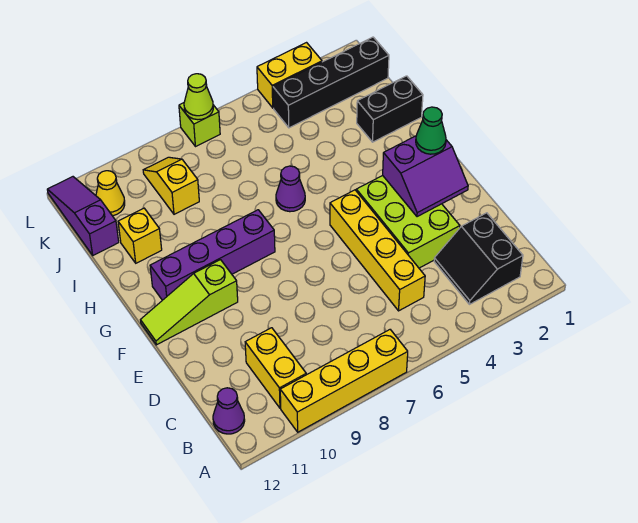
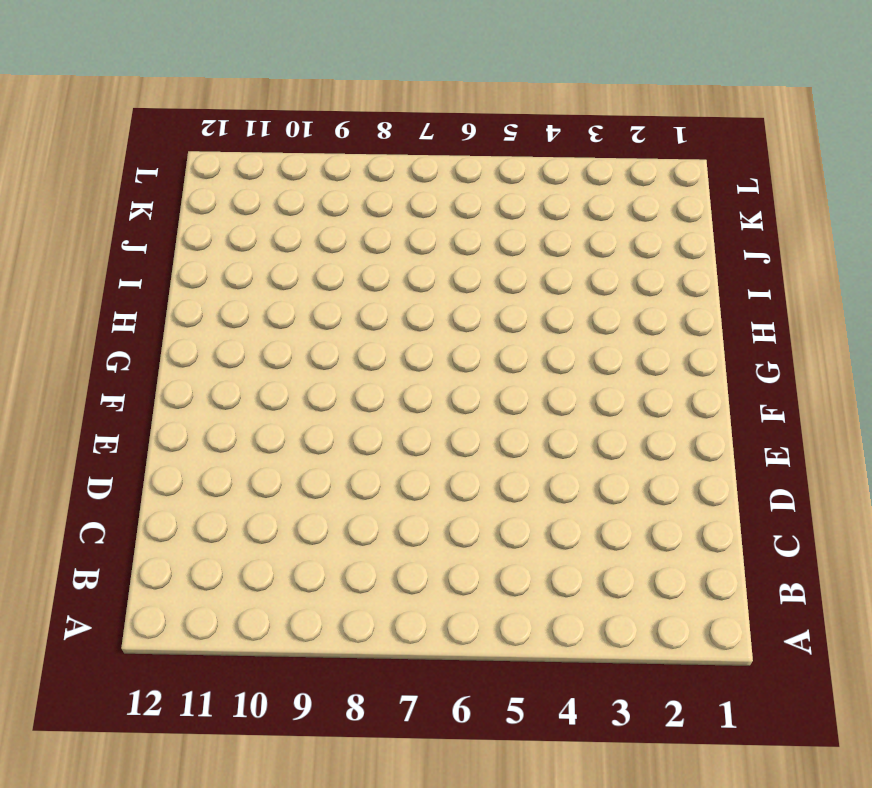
none -> yellow brick A7:A10 level 1
none -> black slope B2:C3 level 1 top 2
none -> yellow brick B10:C10 level 1

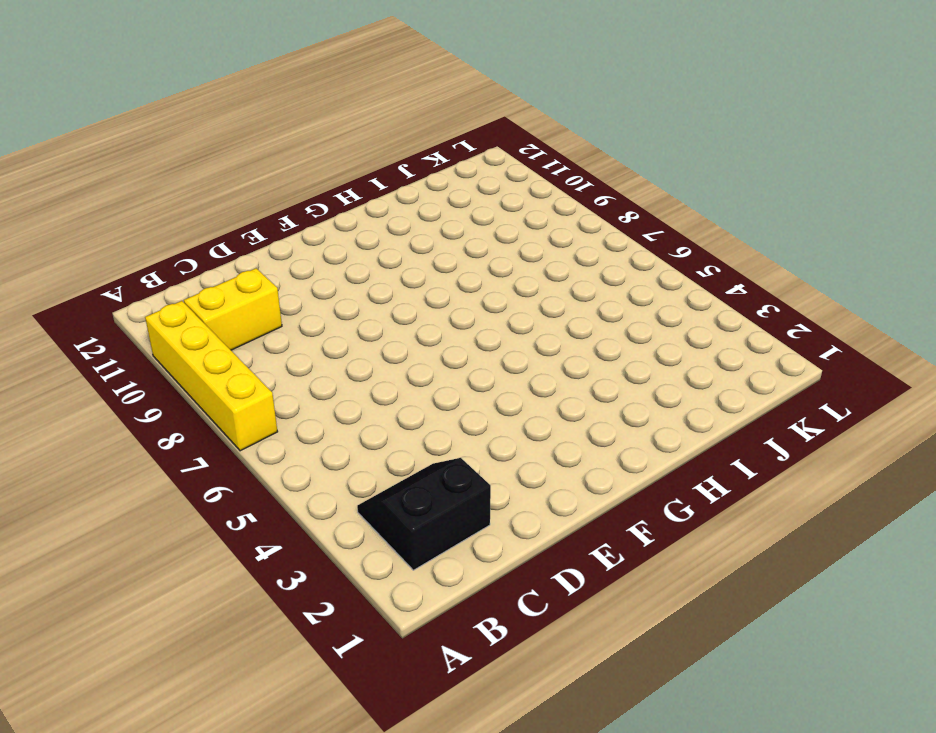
none -> purple cone B12 level 1
none -> yellow brick C5:F5 level 1
none -> lime brick D3:F4 level 1

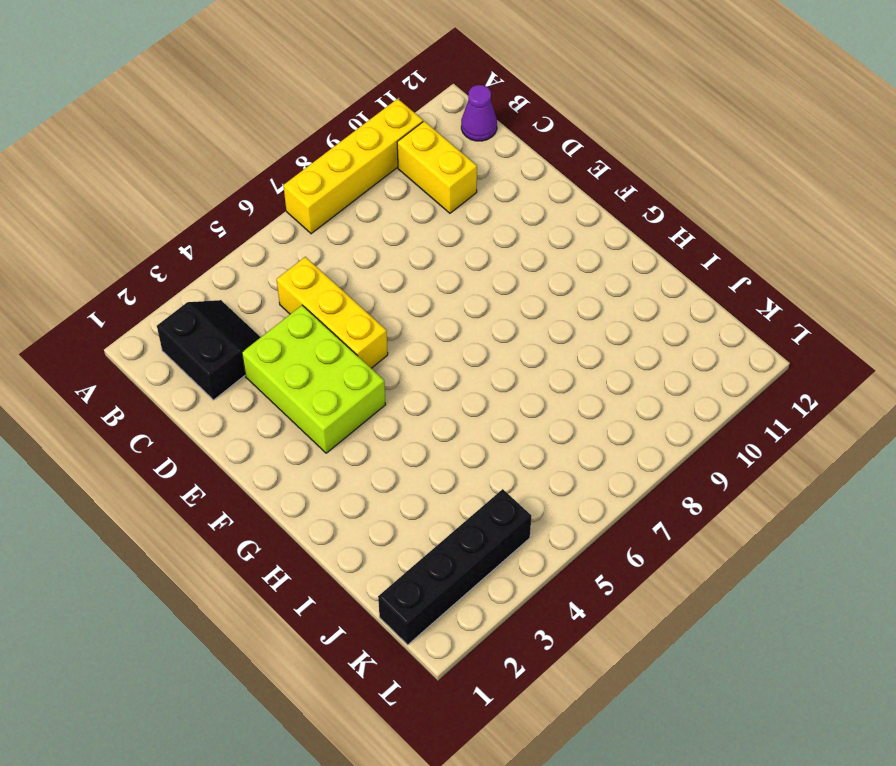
yellow brick C5:E5 level 1 -> yellow brick C5:F5 level 1
none -> lime slope F10:F12 level 1 top 10
none -> purple brick G8:G11 level 1
none -> purple cone H6 level 1

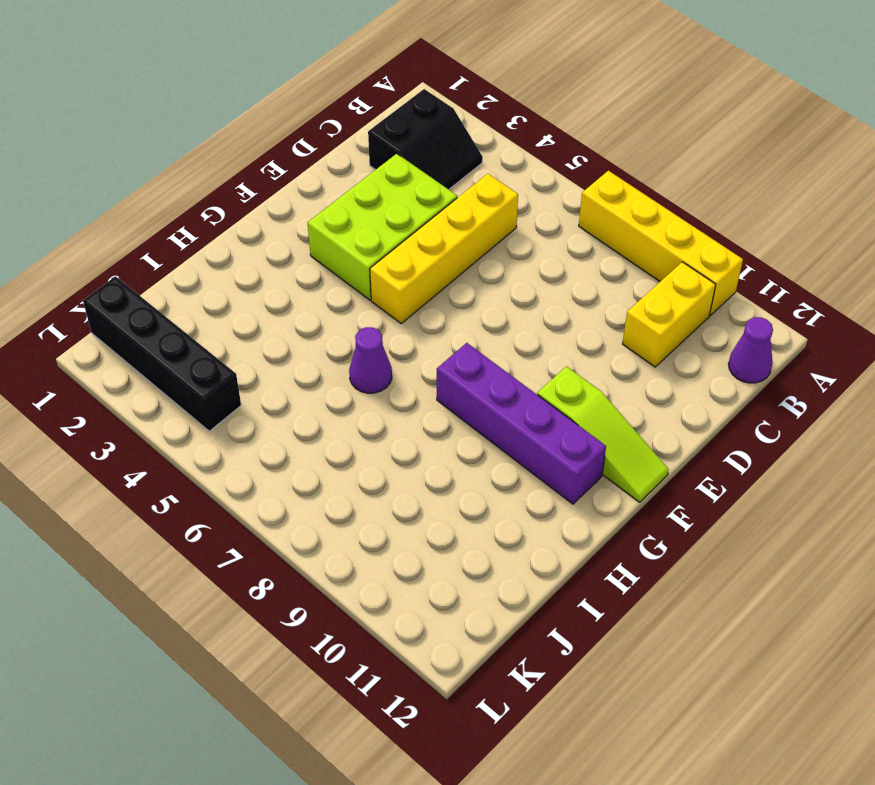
none -> black brick I1:I2 level 1
none -> yellow brick I11 level 1
none -> yellow slope J9:K9 level 1 top J

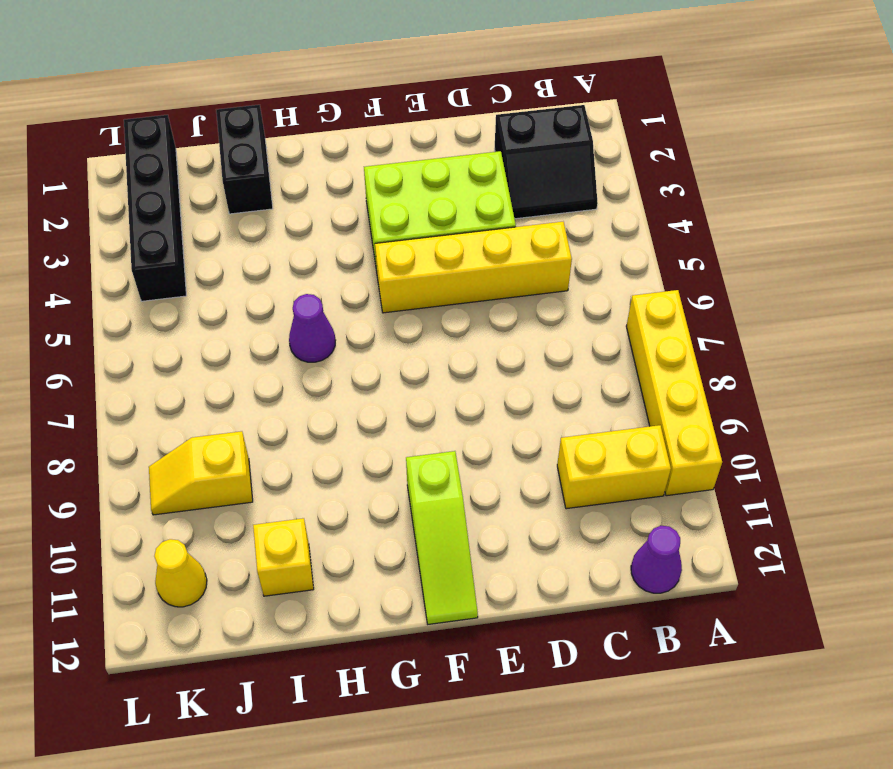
none -> purple brick G8:G11 level 1
none -> purple slope J12:L12 level 1 top J
none -> yellow brick L3:L4 level 1

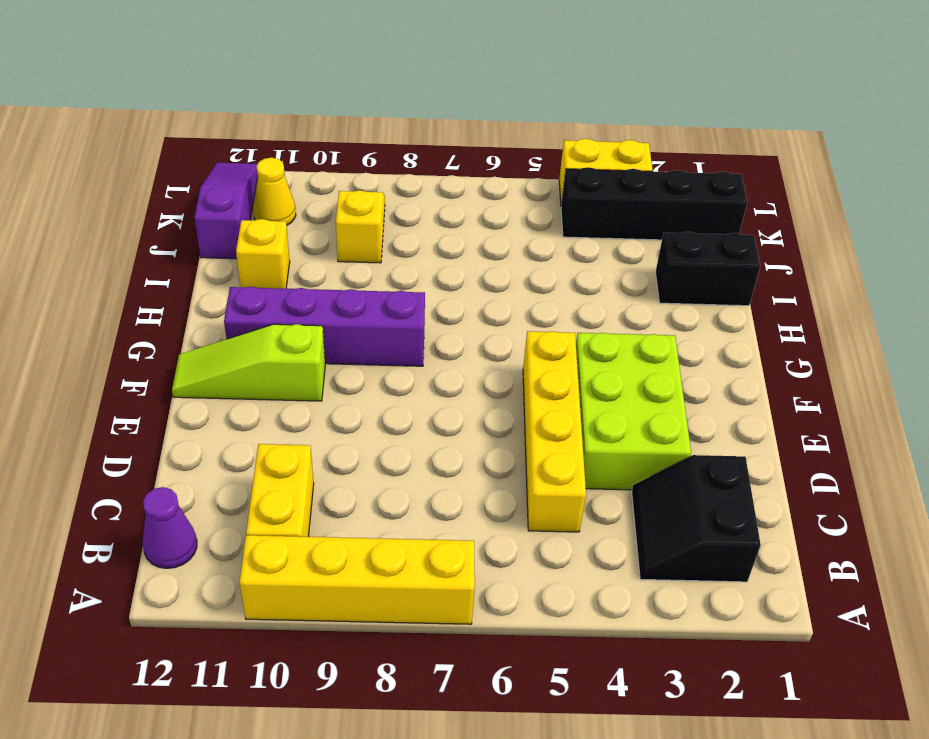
none -> purple cone H6 level 1
none -> lime brick L7 level 1
none -> purple slope E2:F3 level 2 top F

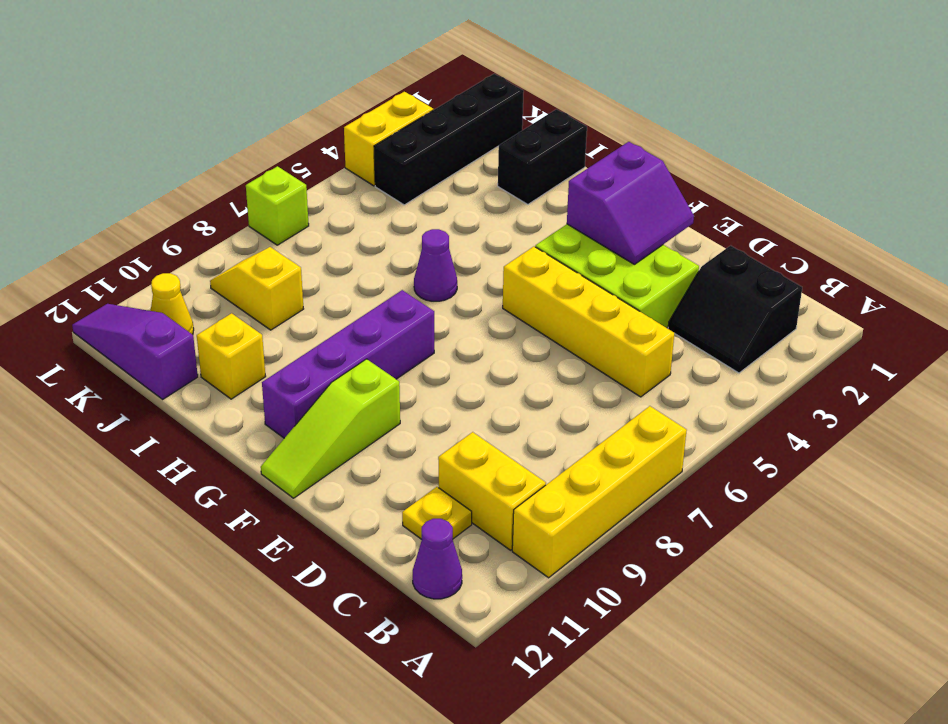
yellow plate C11 level 1 -> none
none -> lime cone L7 level 2
none -> green cone F2 level 3

